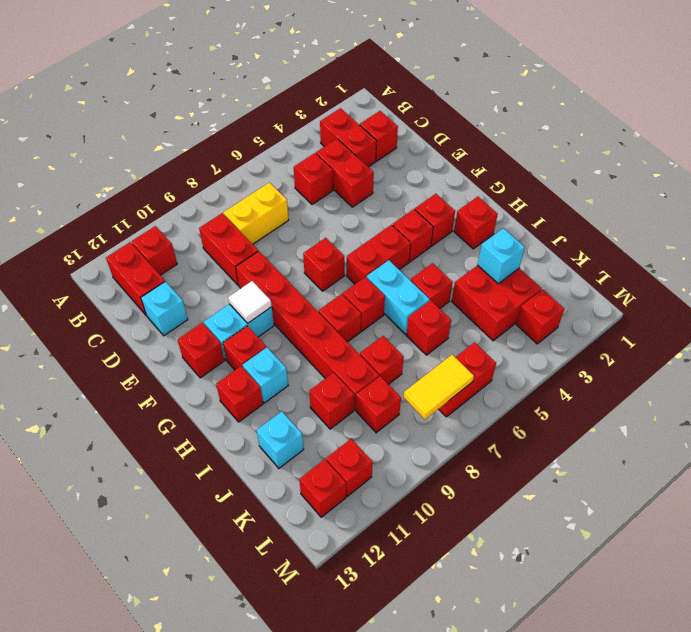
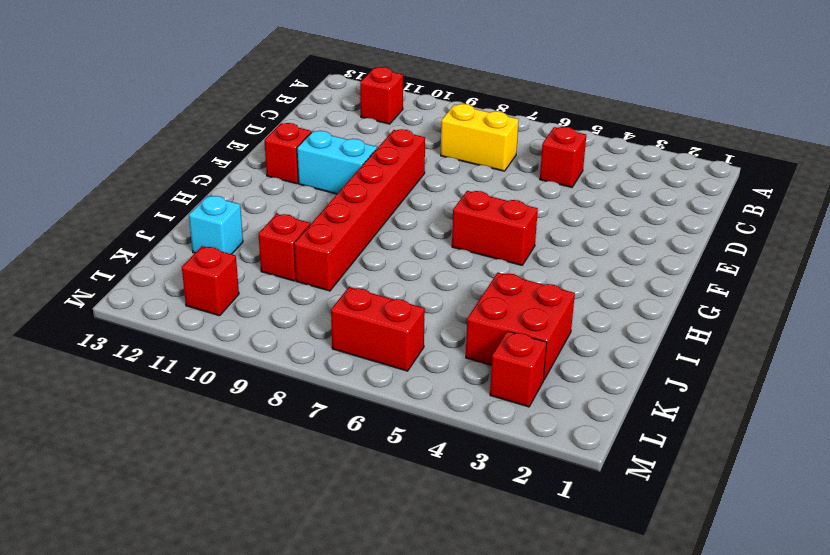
none -> red brick B3:C3 level 1
none -> red brick B12:C12 level 1
none -> red brick C2 level 1
none -> red brick C4:D4 level 1

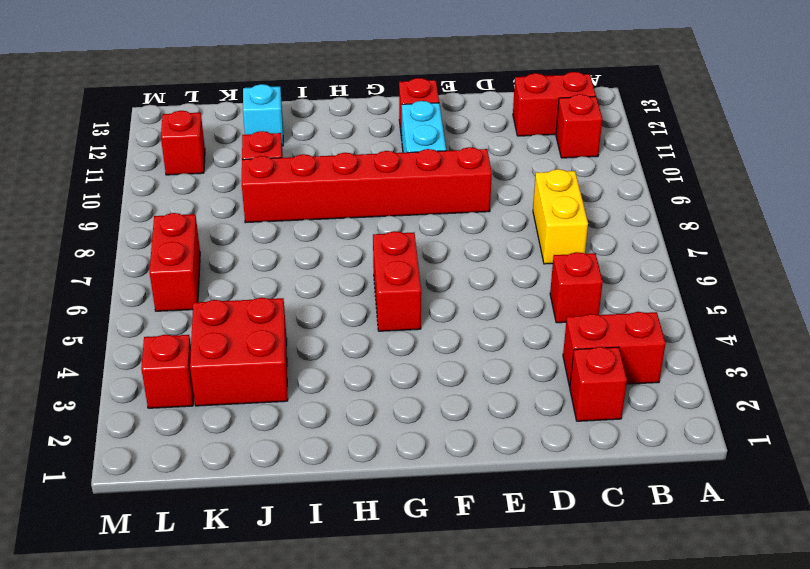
none -> red brick C4:D4 level 1
none -> red brick C9:D9 level 1
none -> cyan brick D12 level 1
none -> red brick F7 level 1

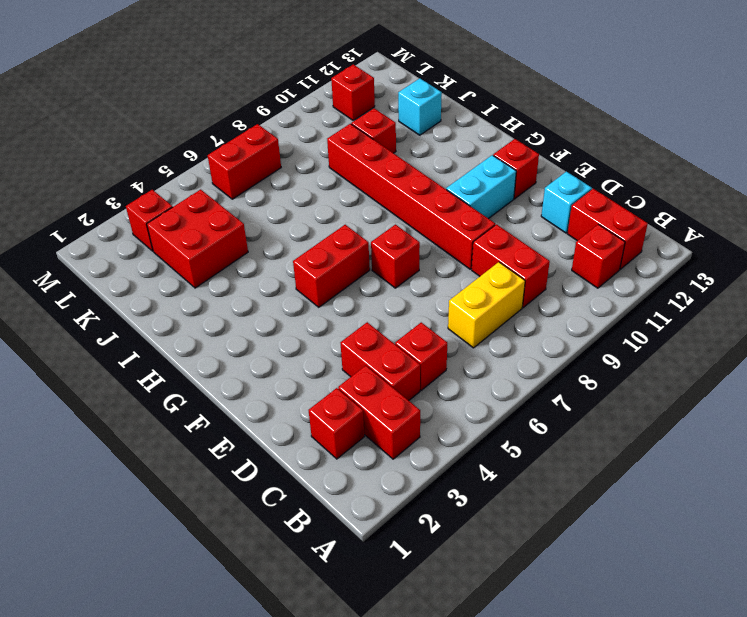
none -> red brick G3 level 1
none -> red brick G4 level 1
none -> red brick G11 level 1
none -> red brick H2 level 1

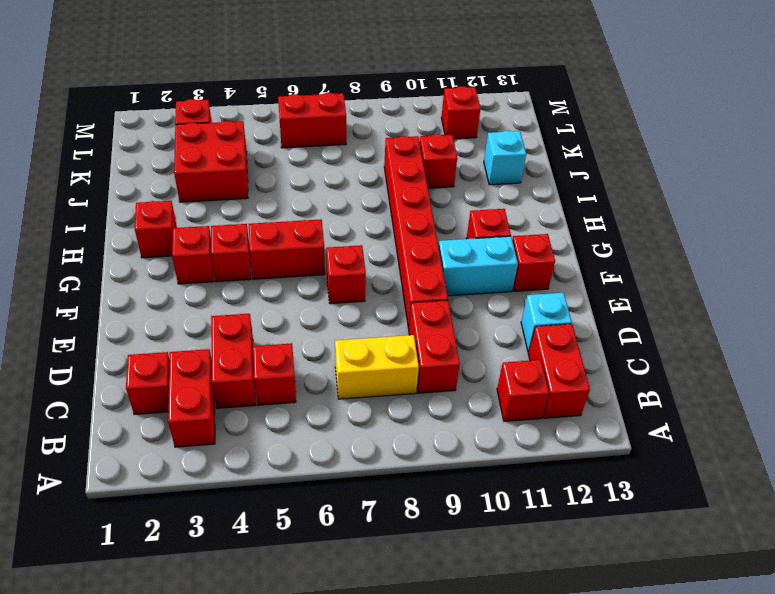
none -> cyan brick H6:I6 level 1
none -> red brick H7 level 1
none -> red brick H8 level 1
none -> cyan brick H11 level 1

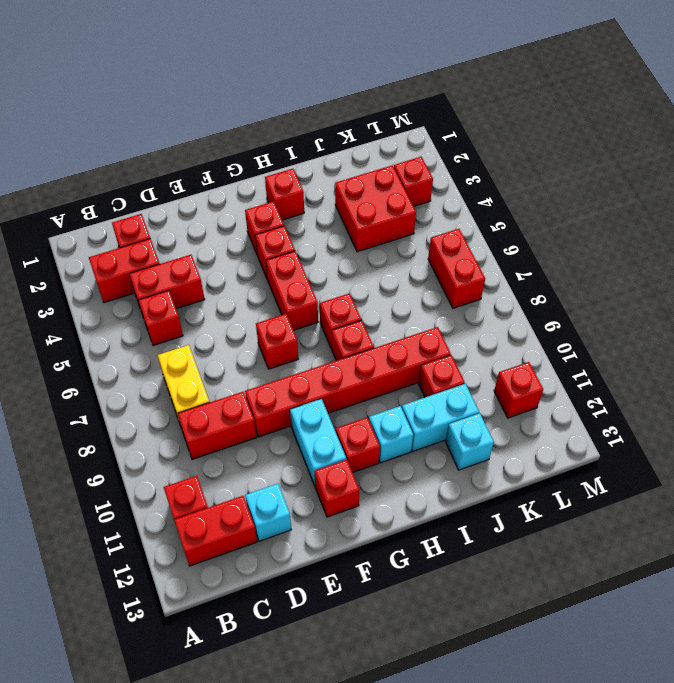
cyan brick I11:J11 level 1 -> cyan brick H6:I6 level 1
none -> red brick H12 level 1
none -> red brick I5 level 1
none -> red brick J6 level 1
none -> red brick J8 level 1

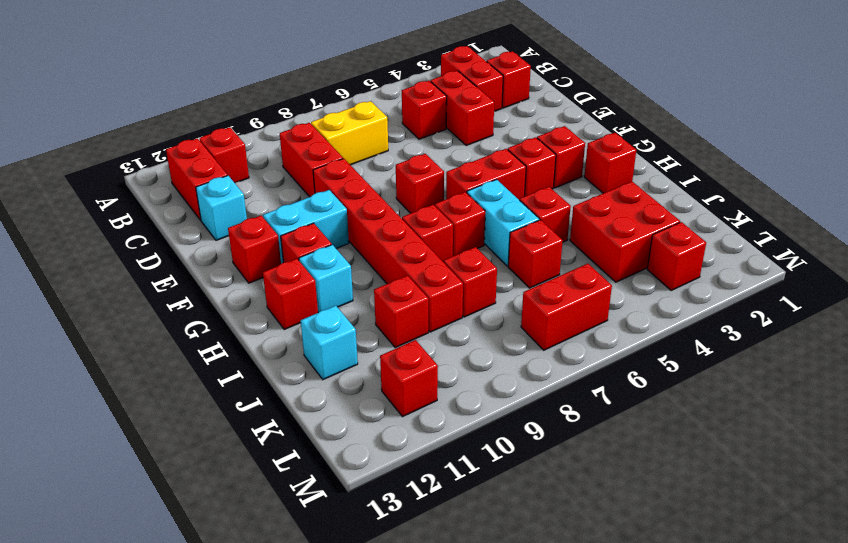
none -> red brick K9 level 1
none -> red brick L12 level 1
none -> white tile F10 level 2
none -> cyan brick J3 level 2

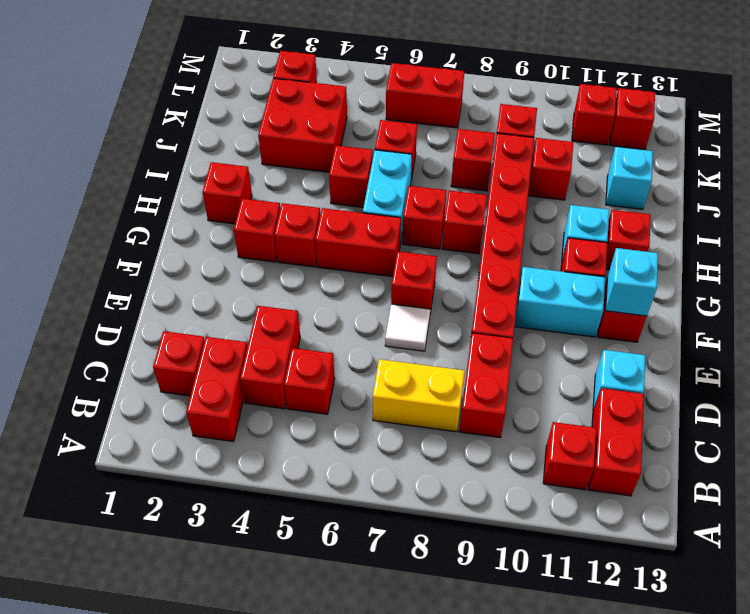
white tile E7 level 1 -> white tile F10 level 2
cyan brick F12 level 2 -> cyan brick J3 level 2
none -> yellow tile L7:L8 level 2

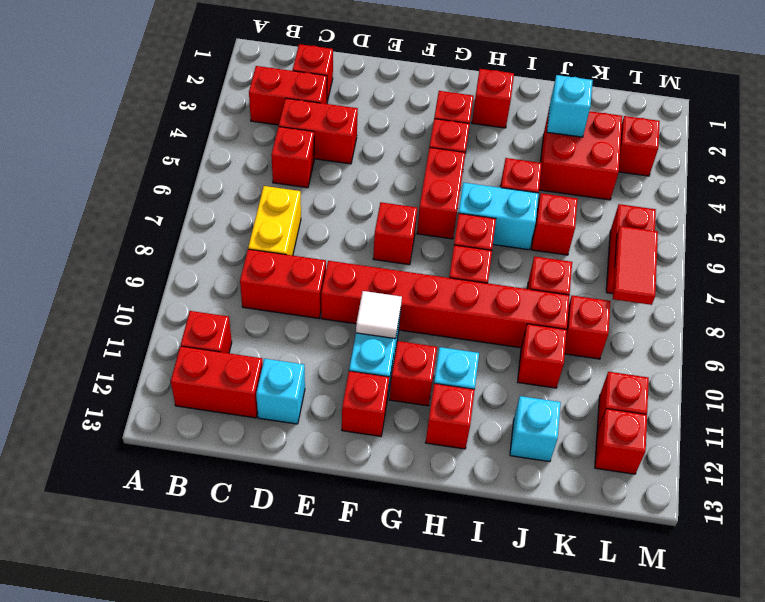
red tile L7:L8 level 2 -> yellow tile L7:L8 level 2

